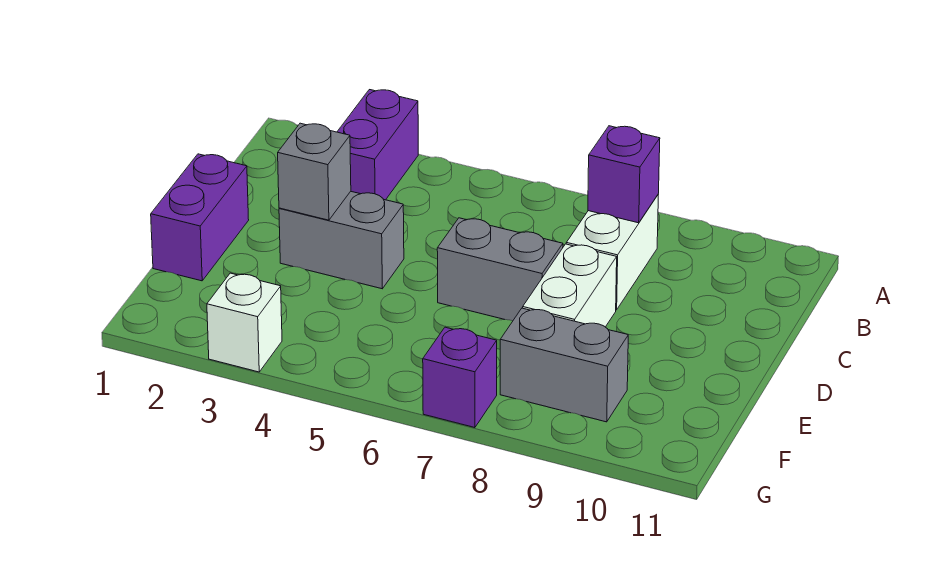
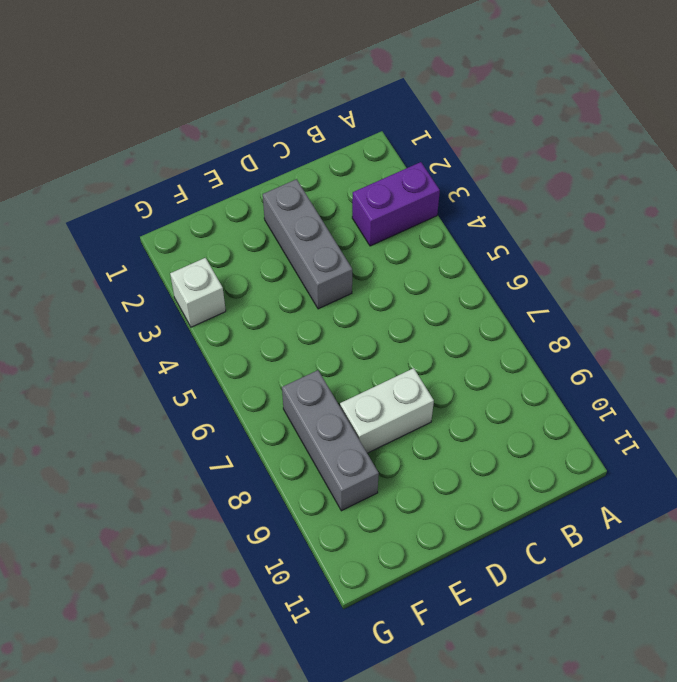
grey brick D2:D4 level 1 -> grey brick D3:D4 level 1
grey brick F7:F9 level 1 -> grey brick F8:F9 level 1
none -> white brick B8:C8 level 1
none -> purple brick D1:E1 level 1

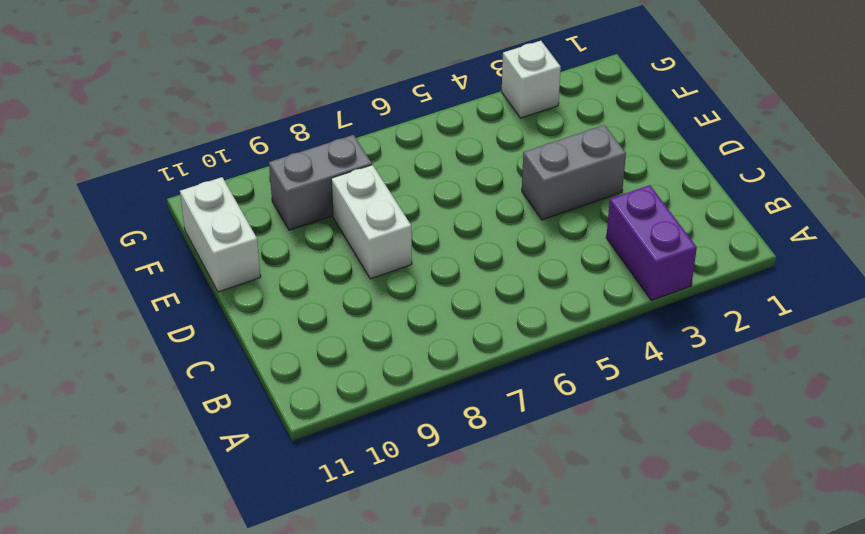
white brick E11:F11 level 1 -> white brick B8:C8 level 1
none -> purple brick D1:E1 level 1
none -> grey brick D6:D7 level 1

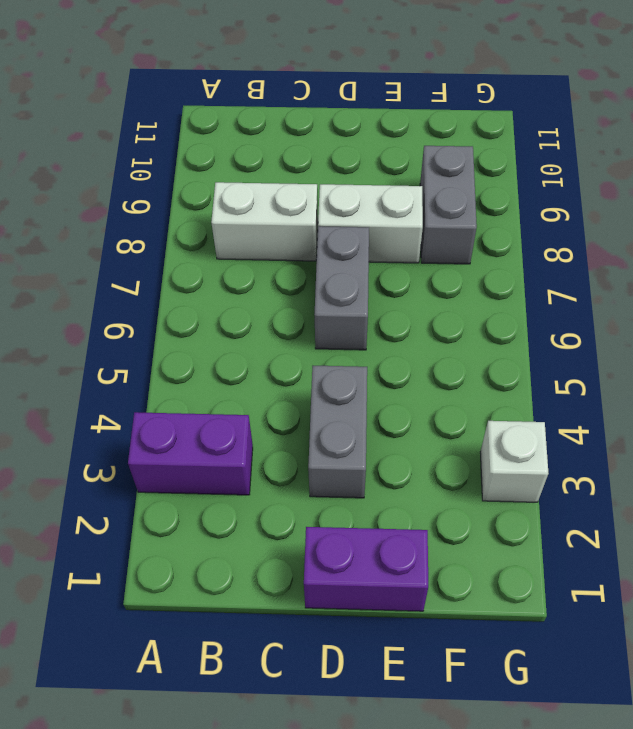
none -> purple brick G7 level 1
none -> purple brick B8 level 2

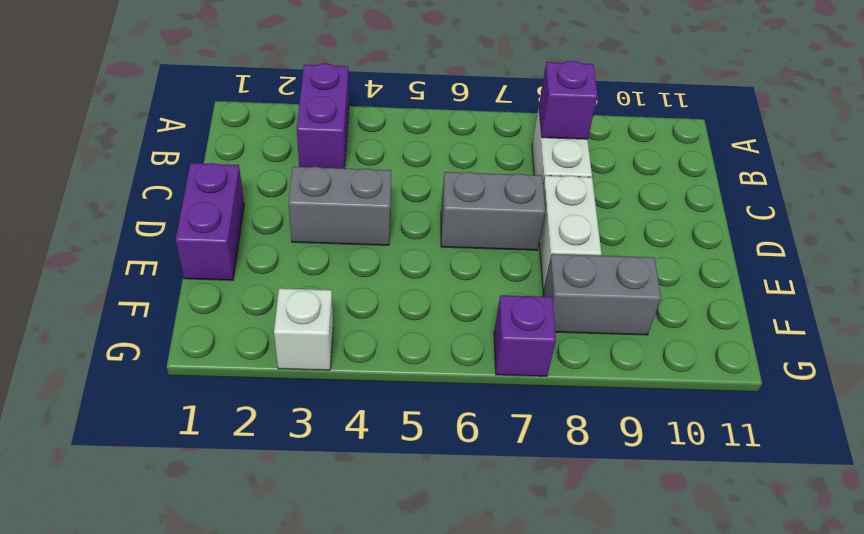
none -> grey brick D3 level 2

